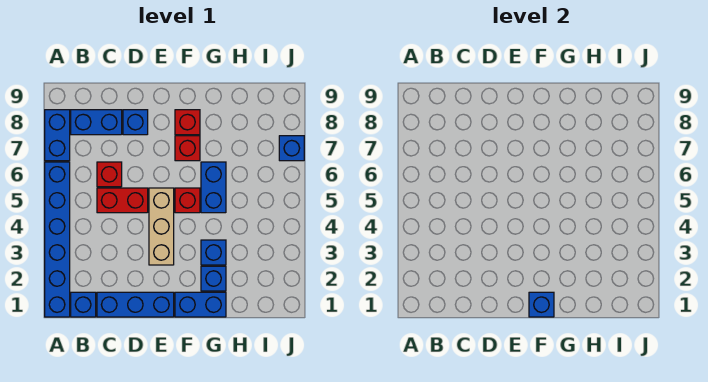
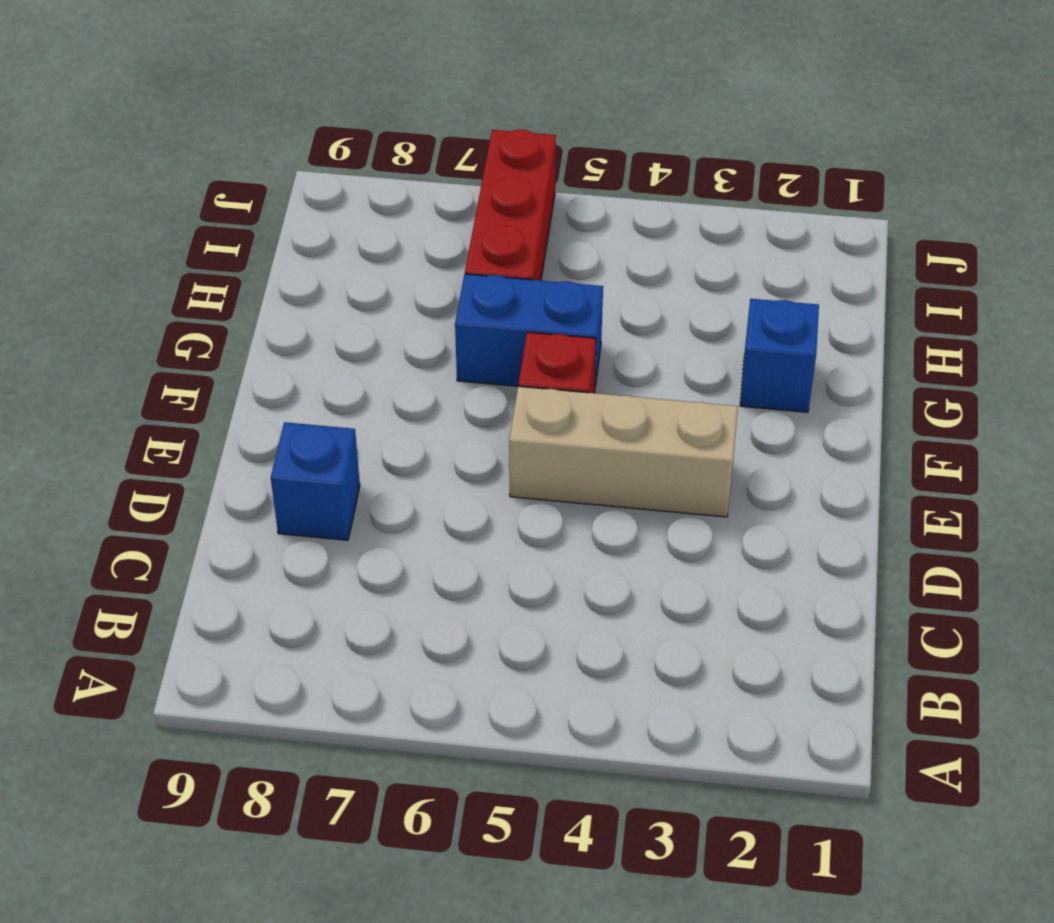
red brick H6:J6 level 1 -> none
none -> blue brick A1:A6 level 1
none -> blue brick A7:A8 level 1
none -> blue brick B1 level 1

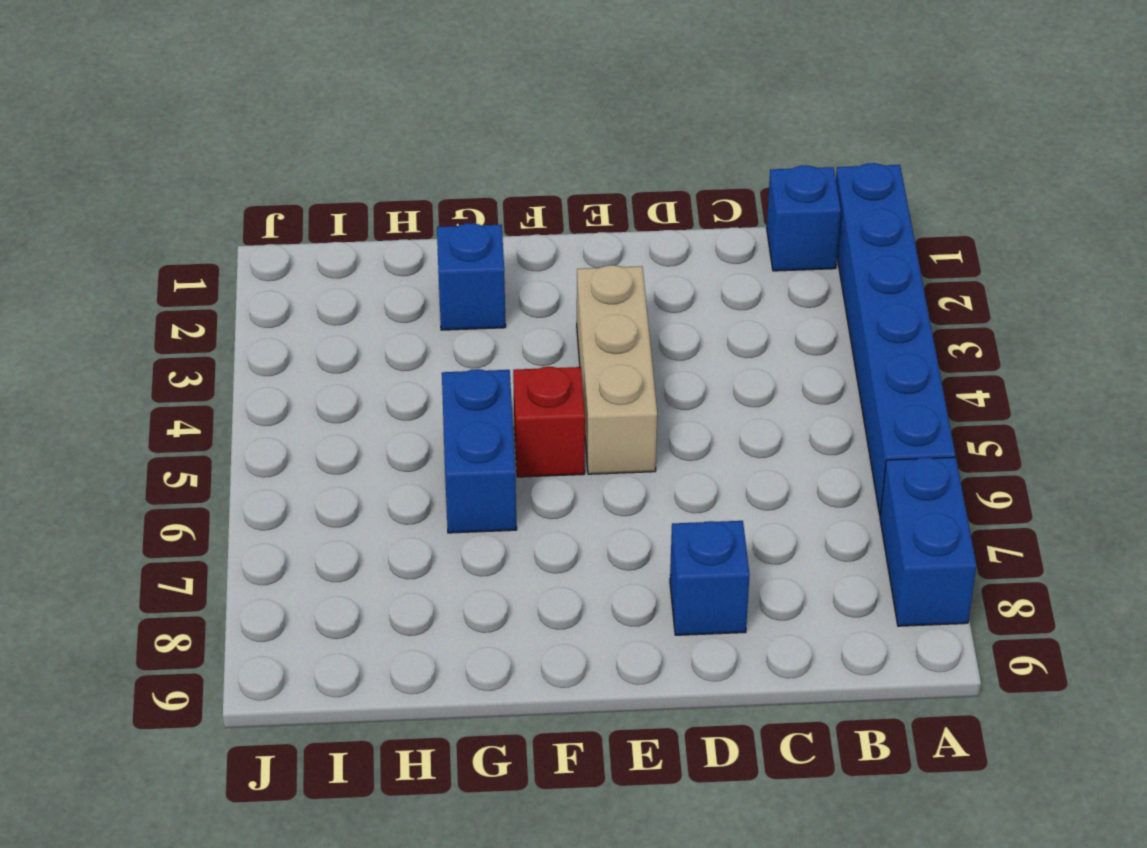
none -> blue brick B8:C8 level 1
none -> blue brick C1:E1 level 1
none -> red brick C5:D5 level 1

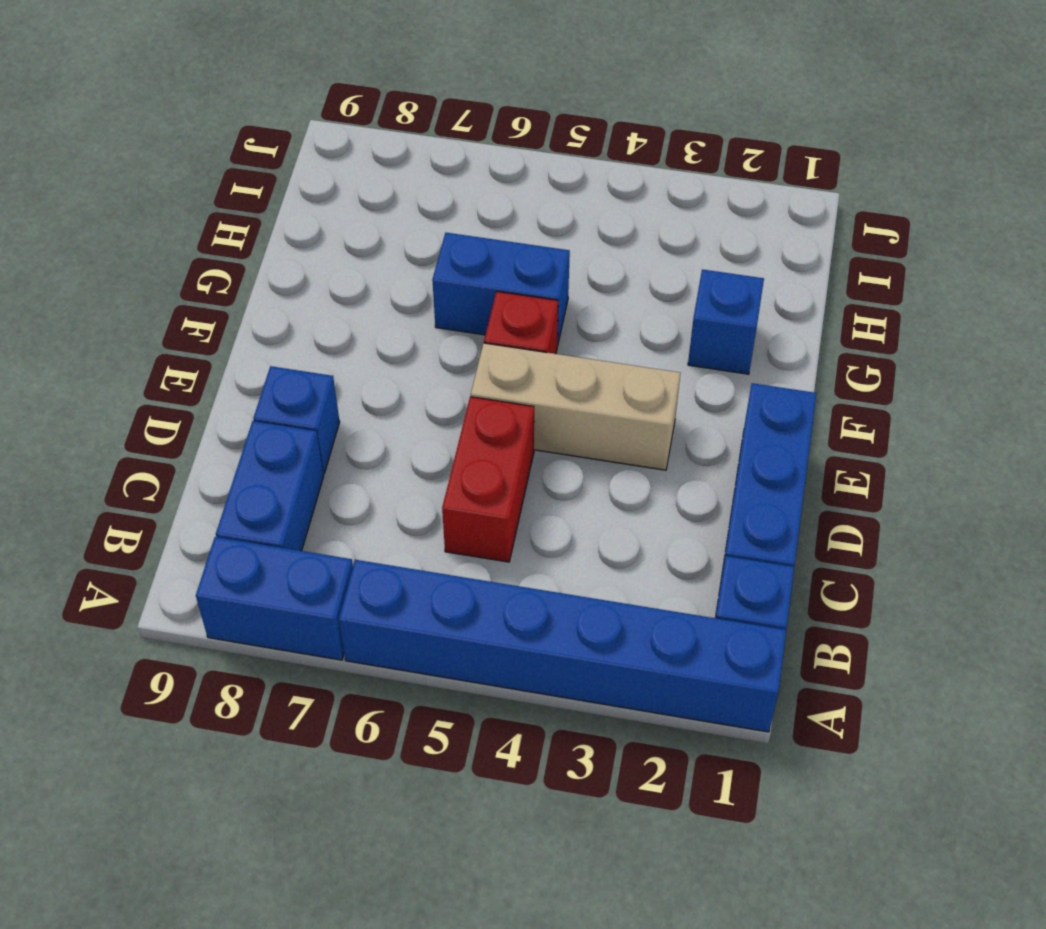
none -> red brick C6 level 1
none -> blue brick F1:G1 level 1
none -> red brick F7 level 1

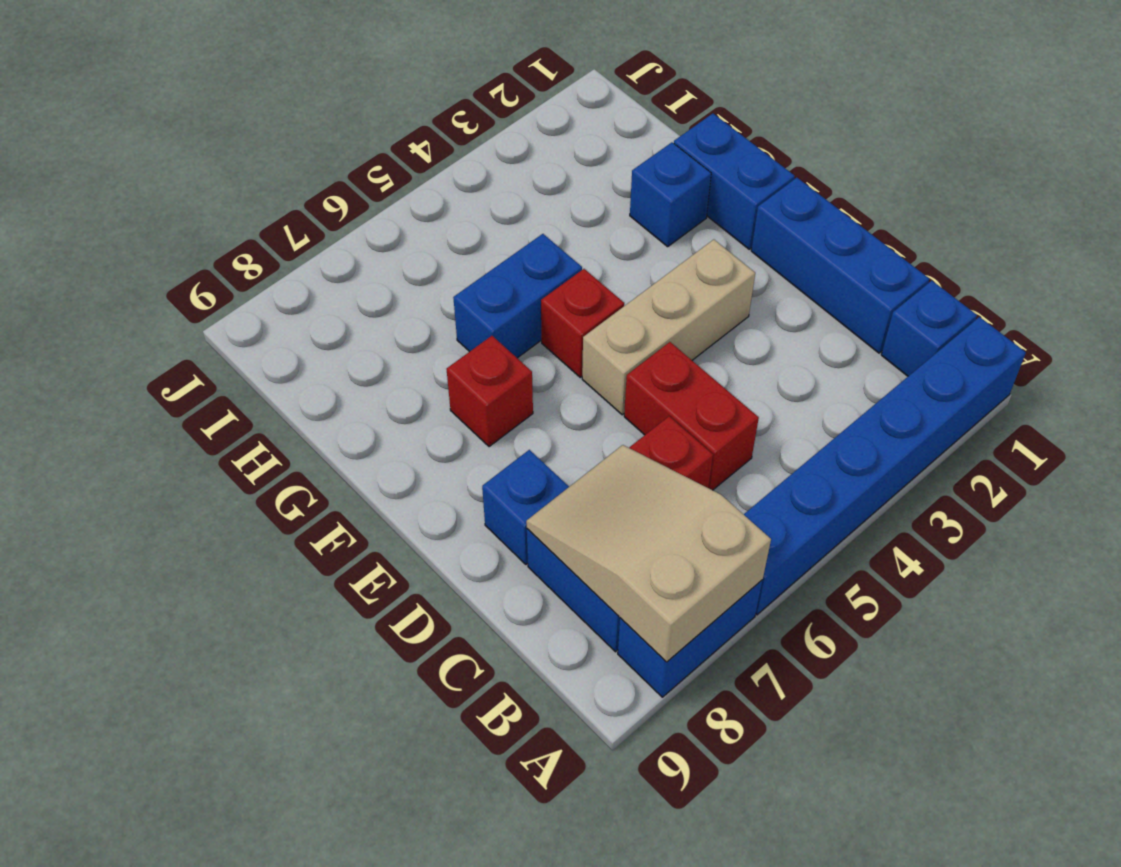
tan slope A7:C8 level 2 top A -> none
none -> red brick F8 level 1
none -> blue brick G3 level 1
none -> blue brick J7 level 1

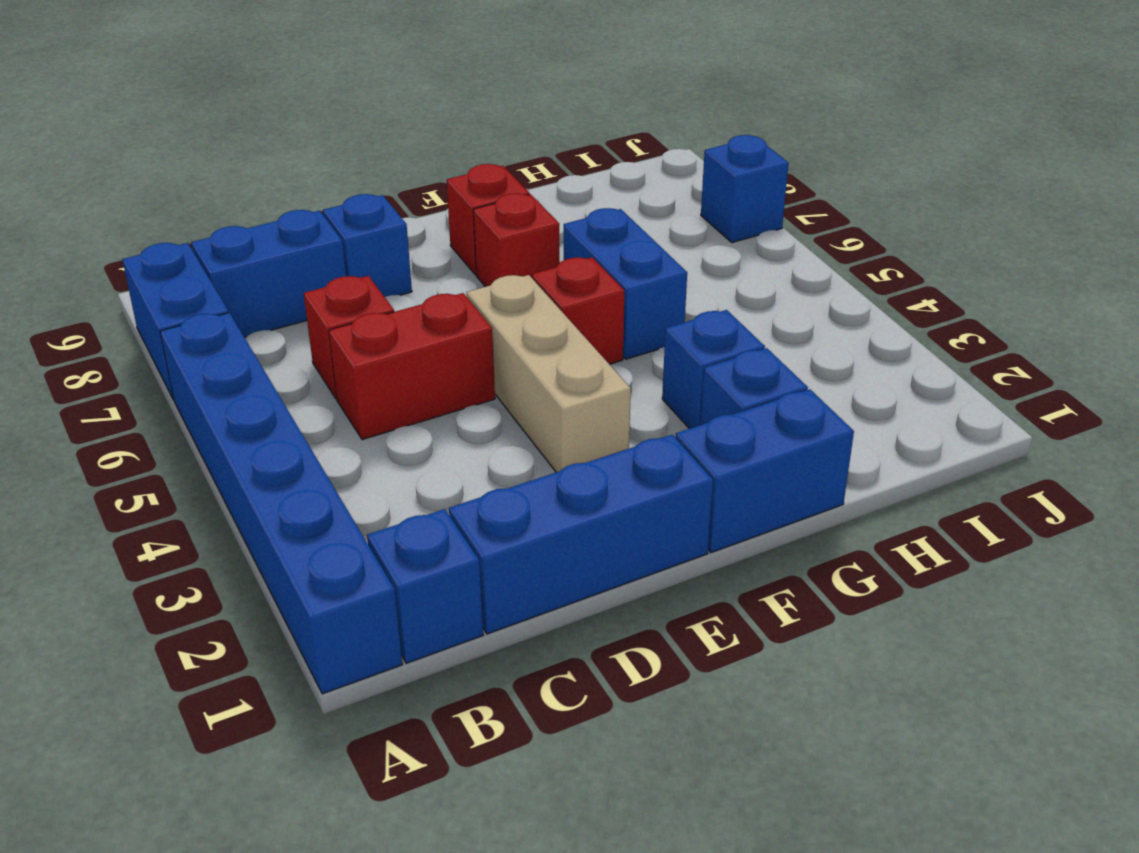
none -> blue brick F1 level 2

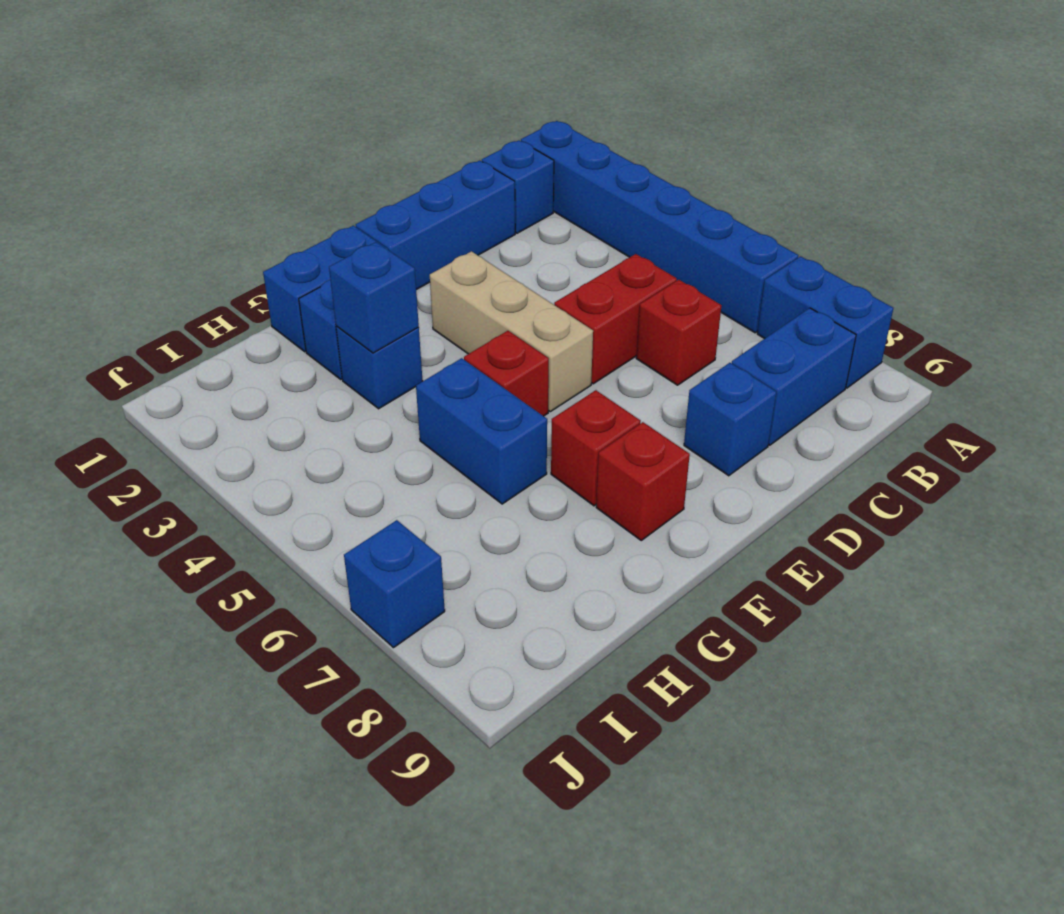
blue brick G3 level 2 -> blue brick F1 level 2

